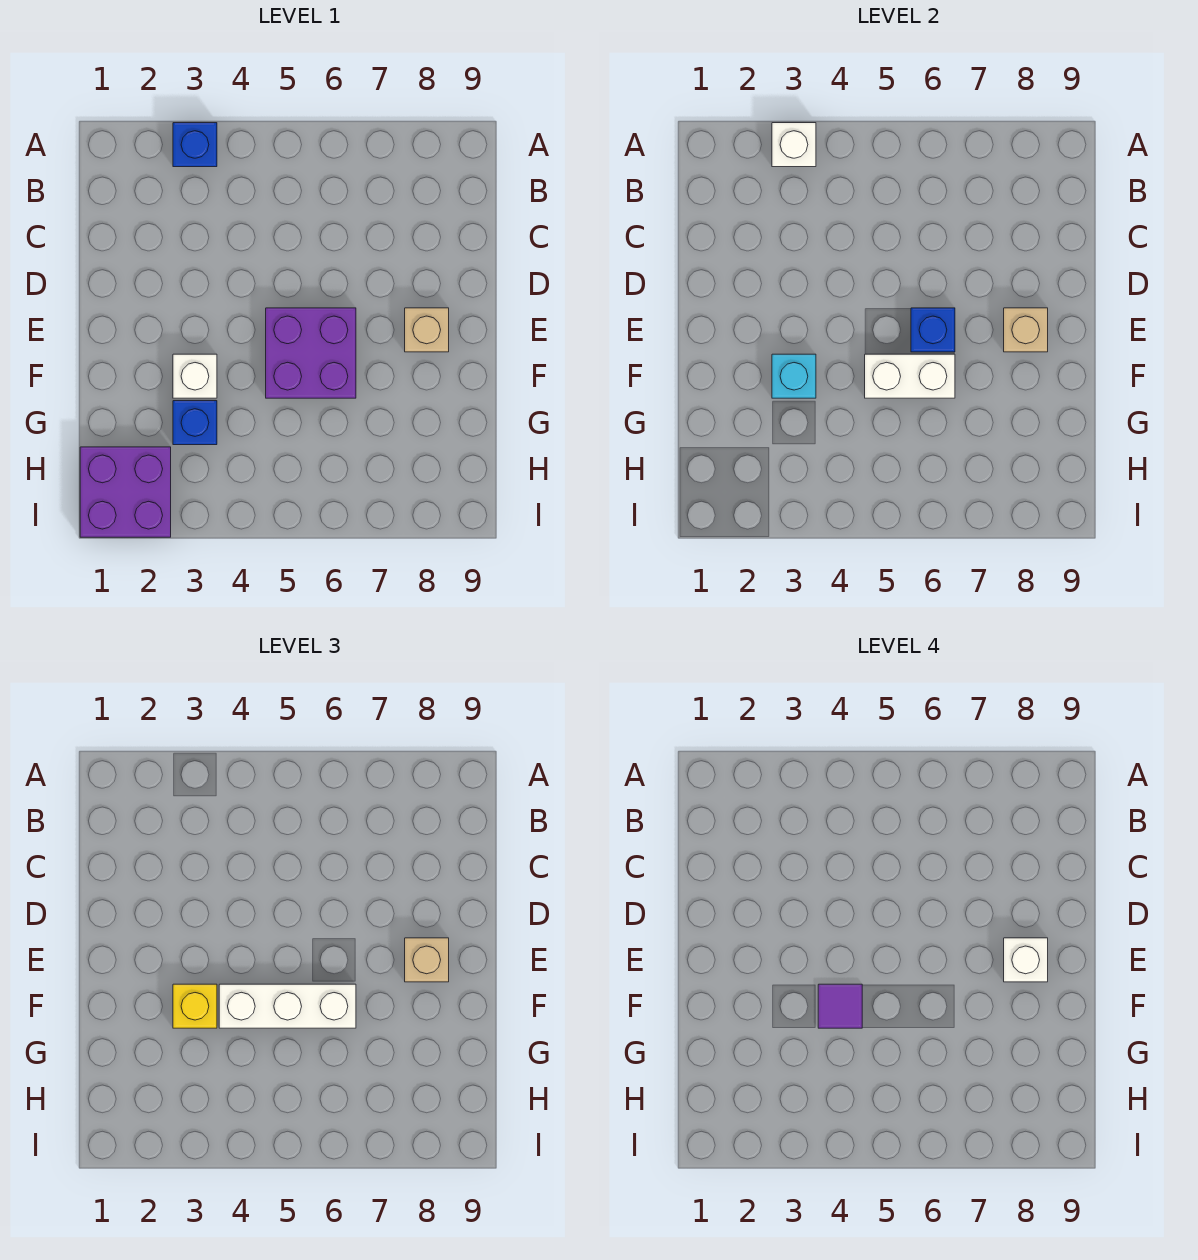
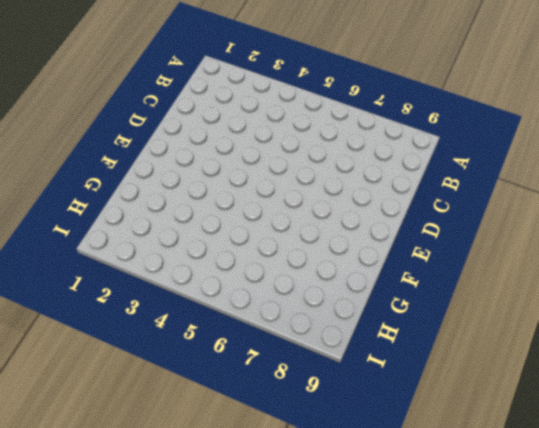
none -> blue brick A3 level 1
none -> purple brick E5:F6 level 1
none -> tan brick E8 level 1

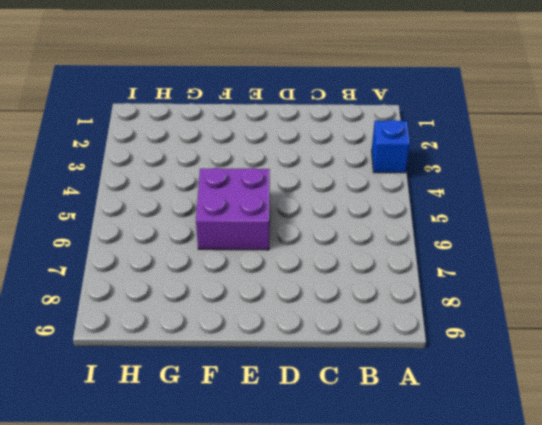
none -> tan brick E8 level 1
none -> white brick F3 level 1
none -> blue brick G3 level 1

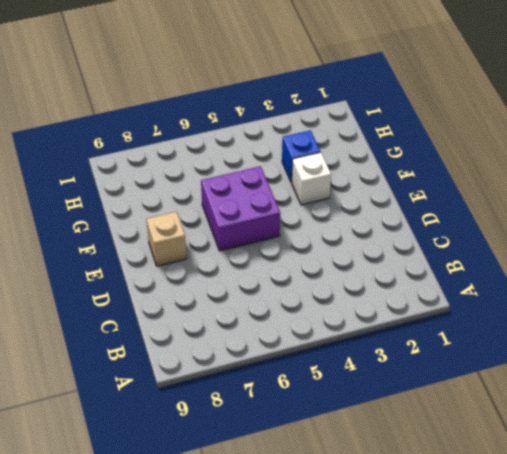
none -> blue brick A3 level 1
none -> purple brick H1:I2 level 1
none -> white brick A3 level 2

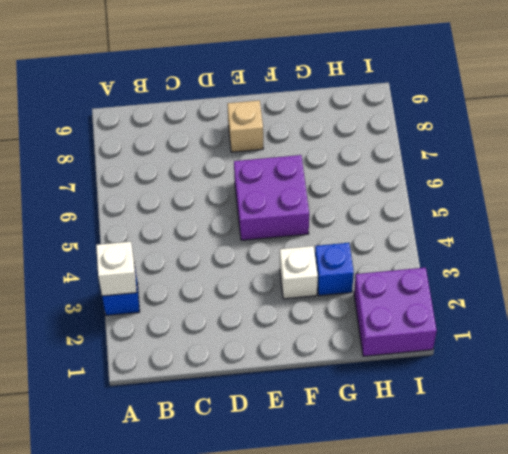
none -> blue brick E6 level 2
none -> tan brick E8 level 2
none -> cyan brick F3 level 2

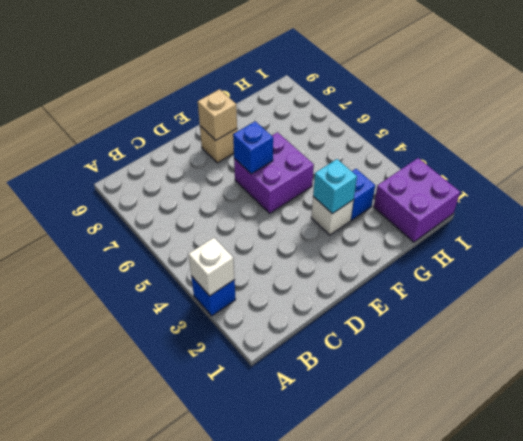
none -> white brick F5:F6 level 2
none -> tan brick E8 level 3
none -> yellow brick F3 level 3

